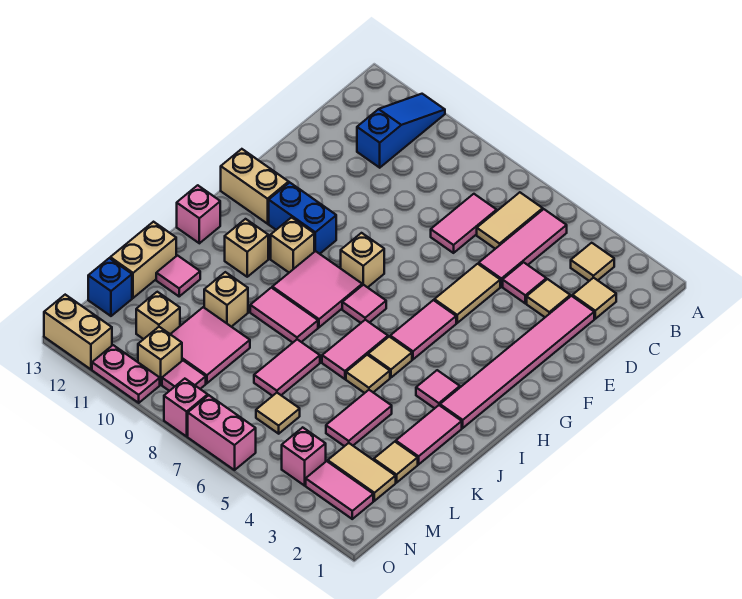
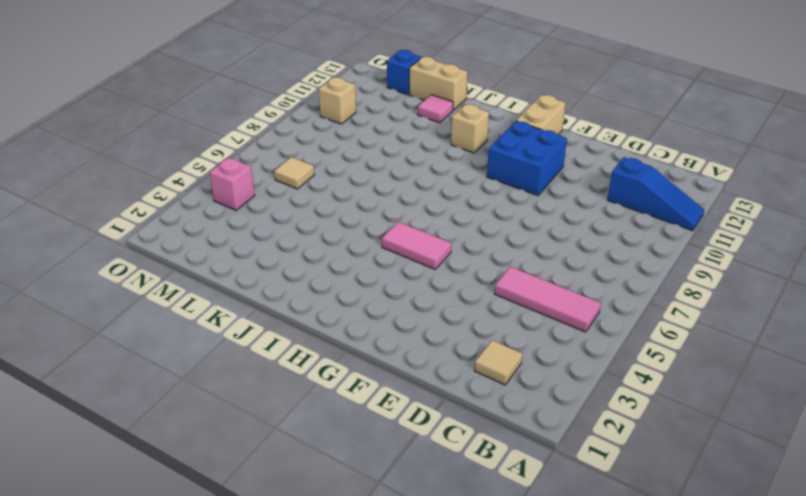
blue brick F10:G11 level 1 -> blue brick G10:G11 level 1
none -> tan tile B3 level 1
none -> tan tile B6:C6 level 1
none -> pink tile C7:D7 level 1
none -> pink tile D2:I2 level 1

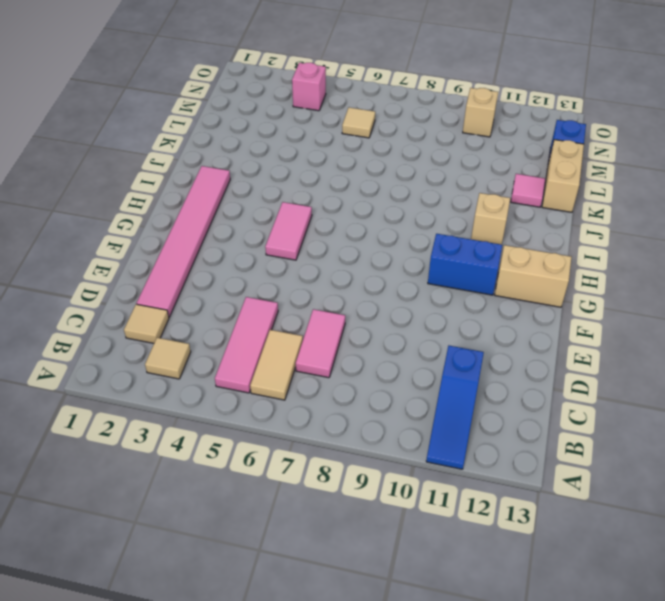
none -> tan tile D3 level 1
none -> pink tile D4 level 1
none -> tan tile E5:F5 level 1
none -> tan brick G8 level 1

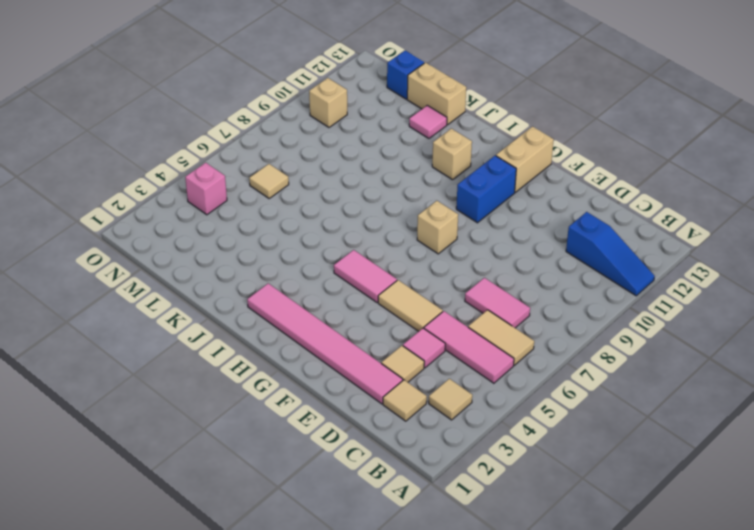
none -> pink tile H7 level 1
none -> pink tile H8:I9 level 1
none -> tan brick H10 level 1
none -> pink tile I3 level 1

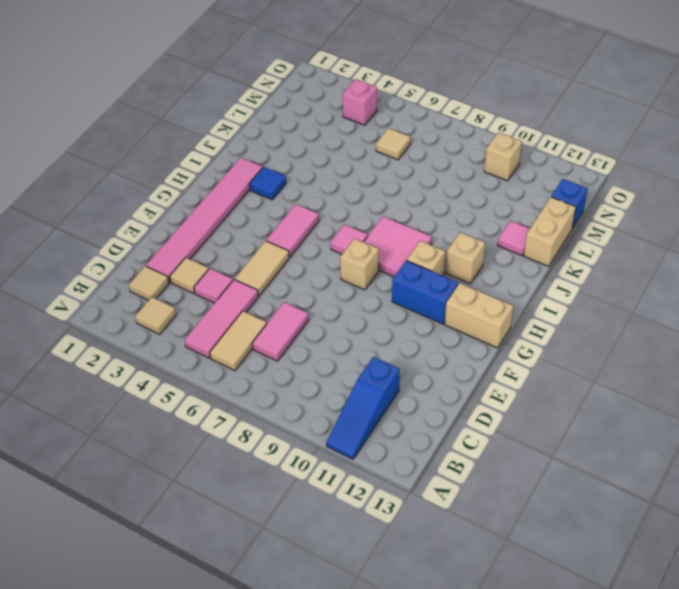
blue tile I3 level 1 -> pink tile I3 level 1
none -> tan tile I5 level 1
none -> pink tile I6:J6 level 1
none -> pink brick I13 level 1
none -> pink tile J2:K2 level 1

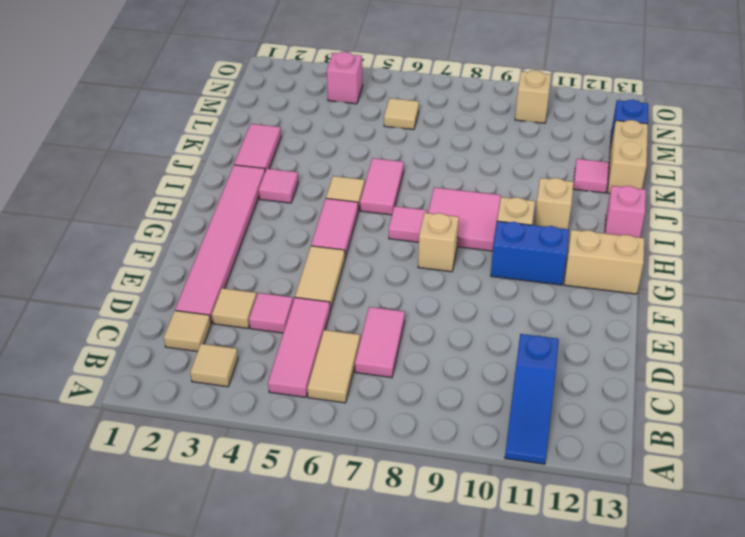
none -> tan tile J5 level 1
none -> pink tile J8:J9 level 1
none -> pink tile K4:L4 level 1
none -> pink tile K7:L7 level 1

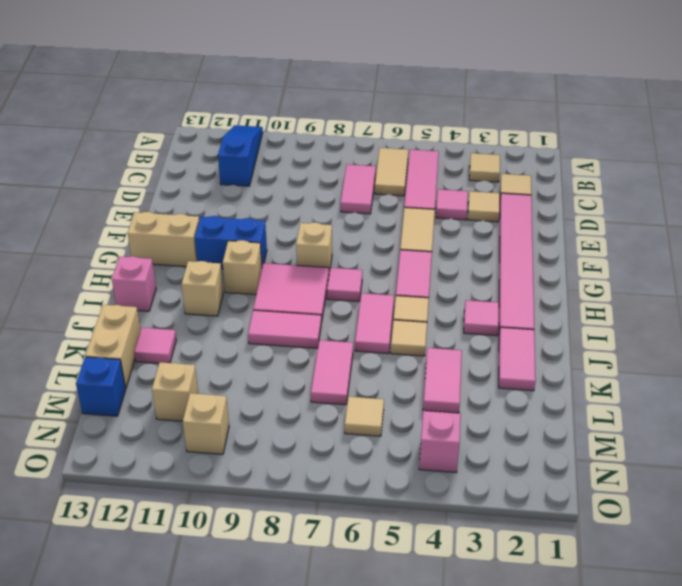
none -> tan brick K10 level 1
none -> tan tile L2 level 1
none -> pink tile L9:M10 level 1
none -> tan tile M2:M3 level 1

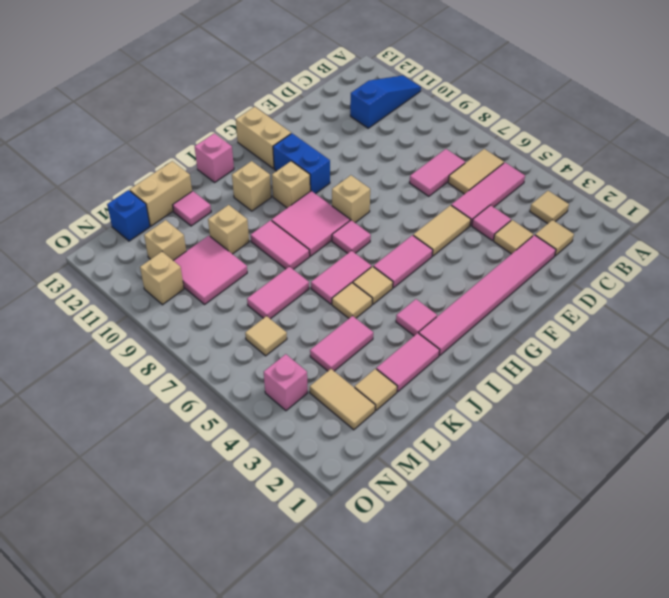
none -> pink tile N2:N3 level 1
none -> pink tile N9 level 1
none -> pink brick O6:O7 level 1
none -> pink brick O8 level 1

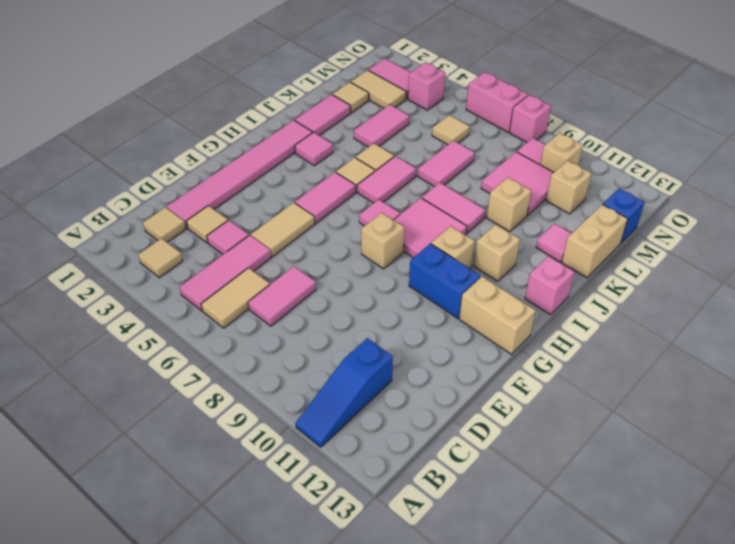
none -> pink plate O10:O11 level 1
none -> tan brick O12:O13 level 1

